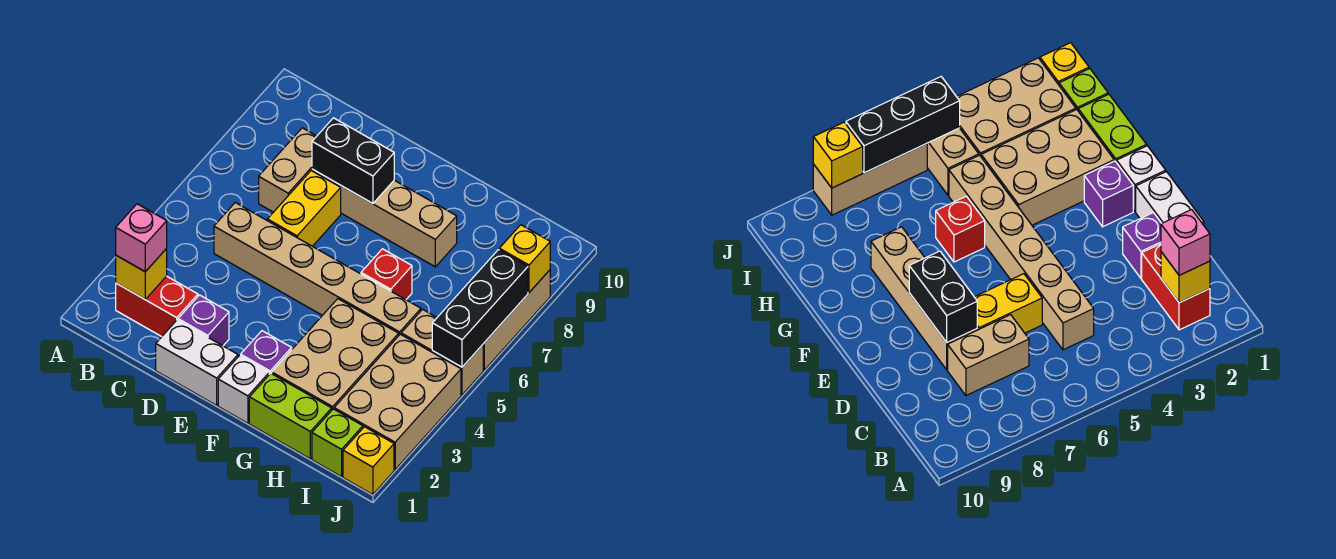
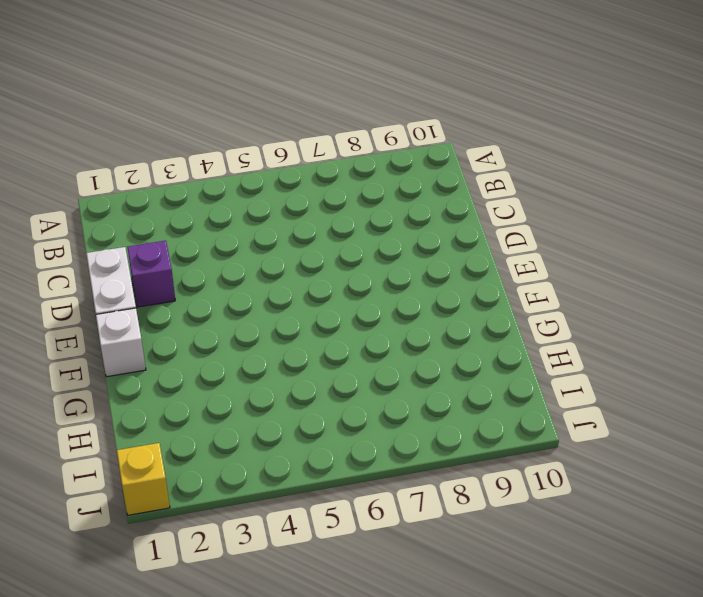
none -> red brick B2:C2 level 1
none -> tan brick C5:H5 level 1
none -> tan brick C7:C8 level 1

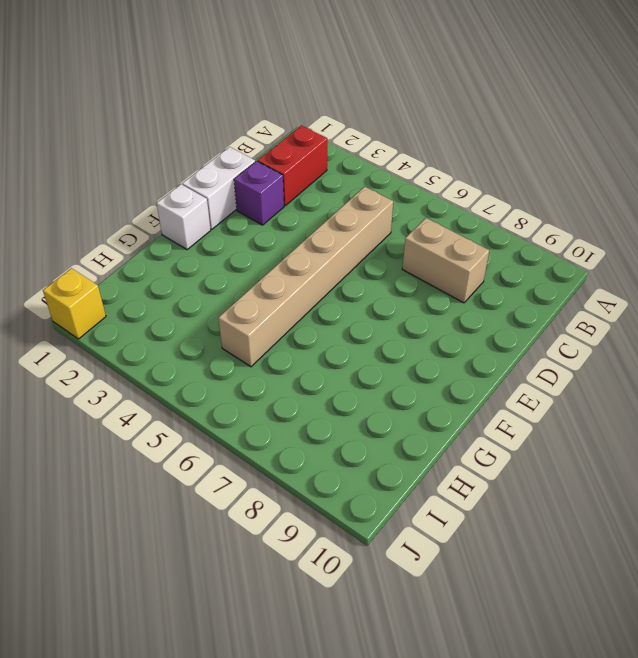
none -> yellow brick D6:D7 level 1
none -> tan brick D8:G8 level 1
none -> purple brick F2 level 1

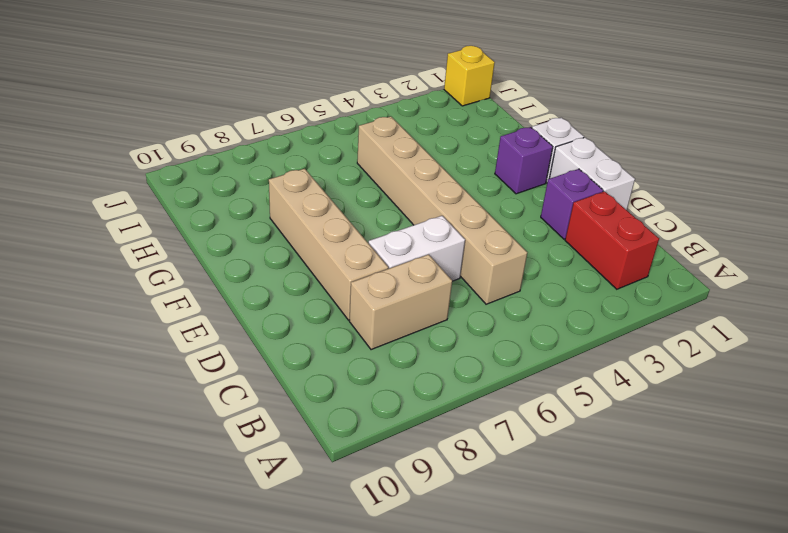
white brick D6:D7 level 1 -> yellow brick D6:D7 level 1
none -> lime brick G1:H1 level 1
none -> tan brick G2:H4 level 1
none -> red brick G6 level 1

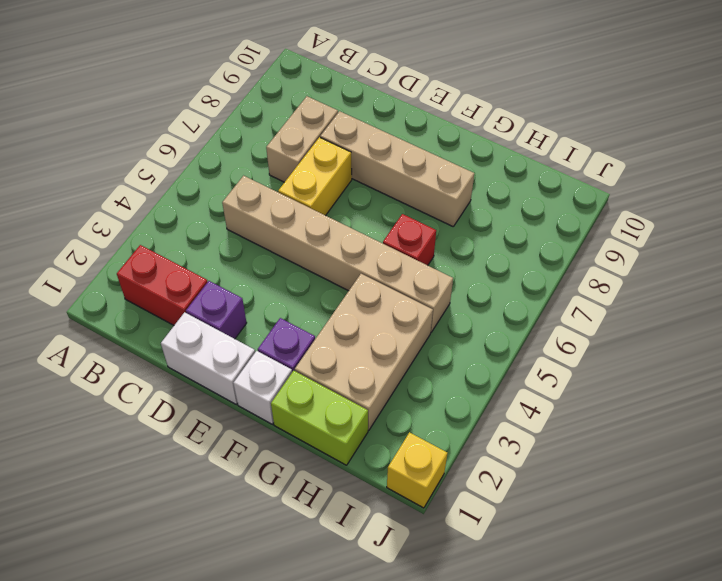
none -> lime brick I1 level 1
none -> tan brick I2:J4 level 1
none -> tan brick I5:J5 level 1

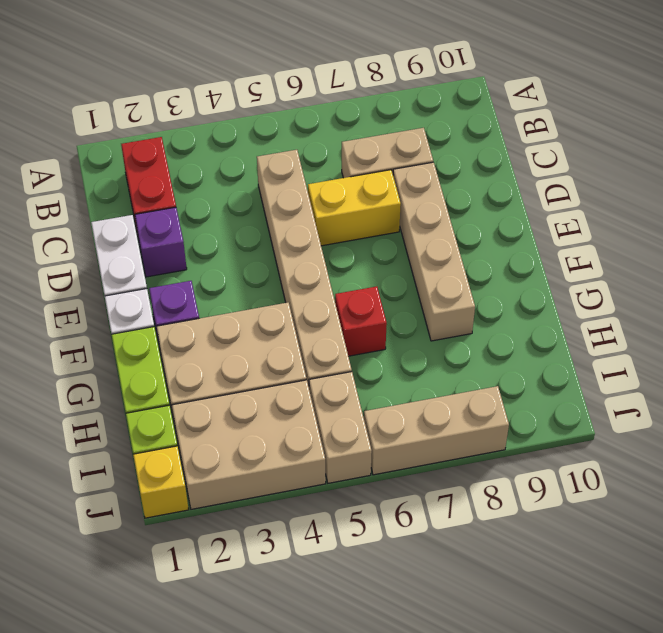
none -> yellow brick B2 level 2
none -> black brick D8:E8 level 2
none -> black brick J5:J7 level 2

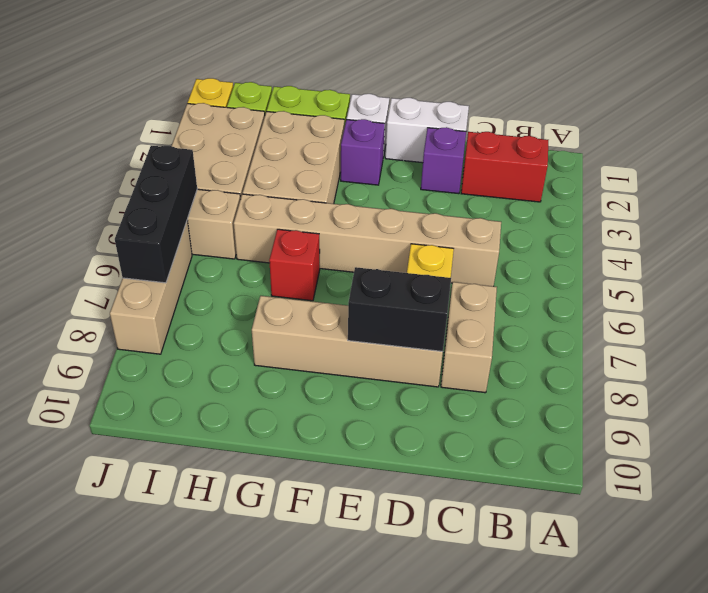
none -> yellow brick B2 level 2
none -> yellow brick J8 level 2
none -> pink brick B2 level 3

